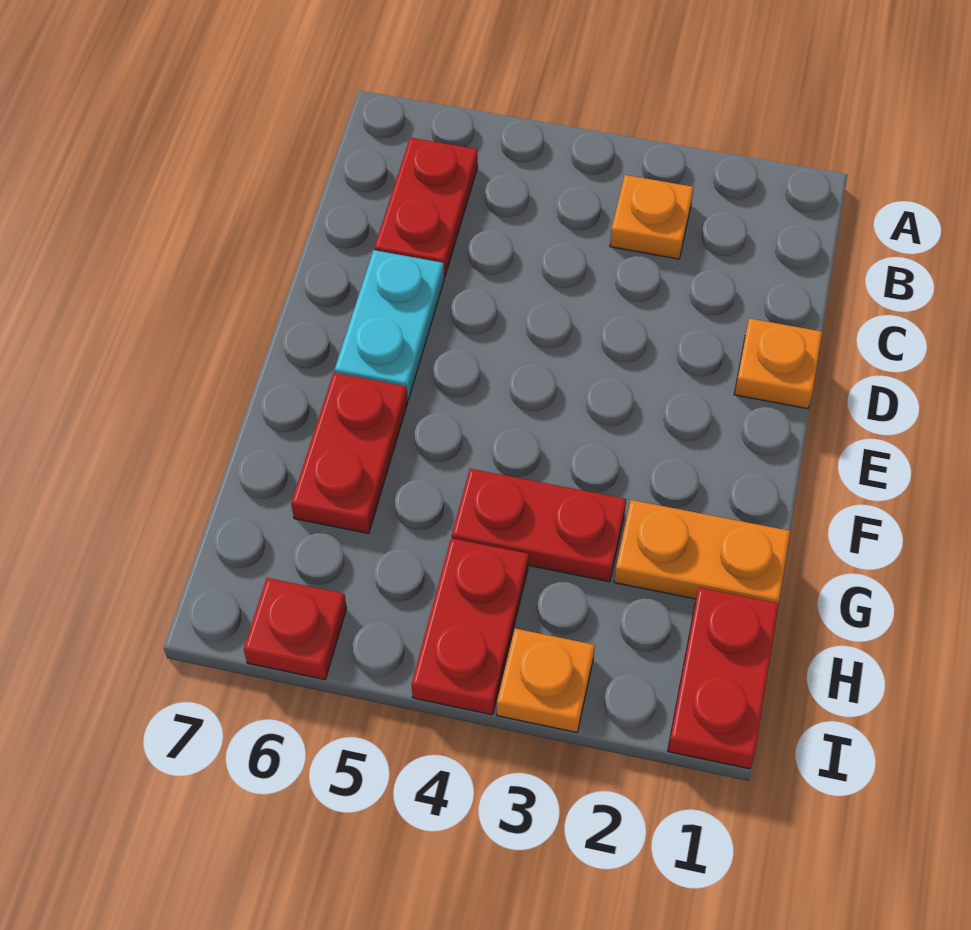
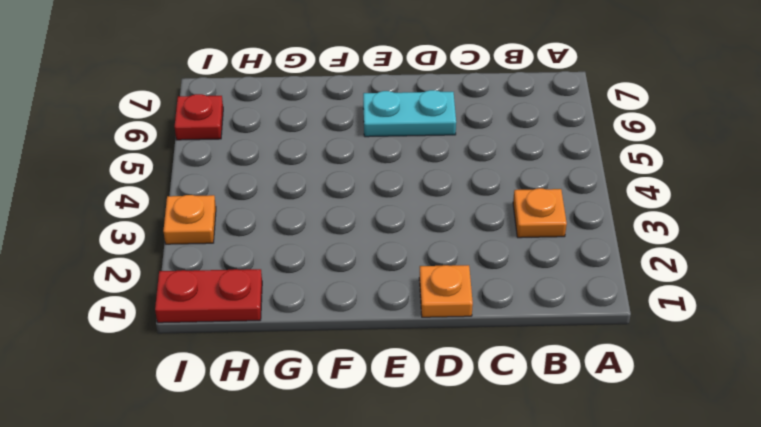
none -> red plate B6:C6 level 1
none -> red plate F6:G6 level 1

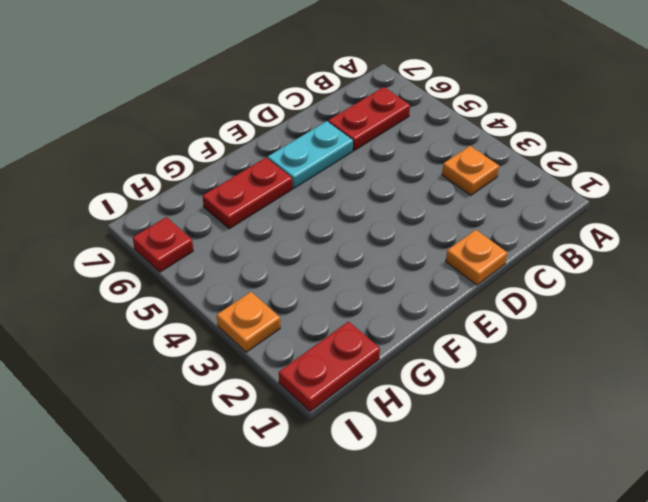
none -> orange plate G1:G2 level 1
none -> red plate G3:G4 level 1

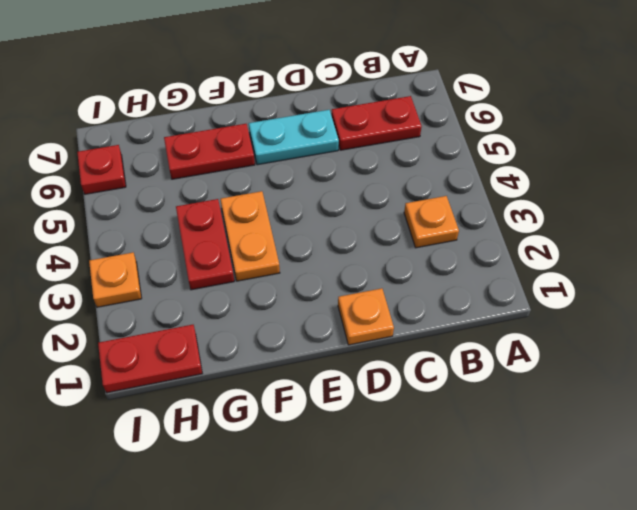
orange plate F3:F4 level 1 -> orange plate G1:G2 level 1
none -> red plate H4:I4 level 1

